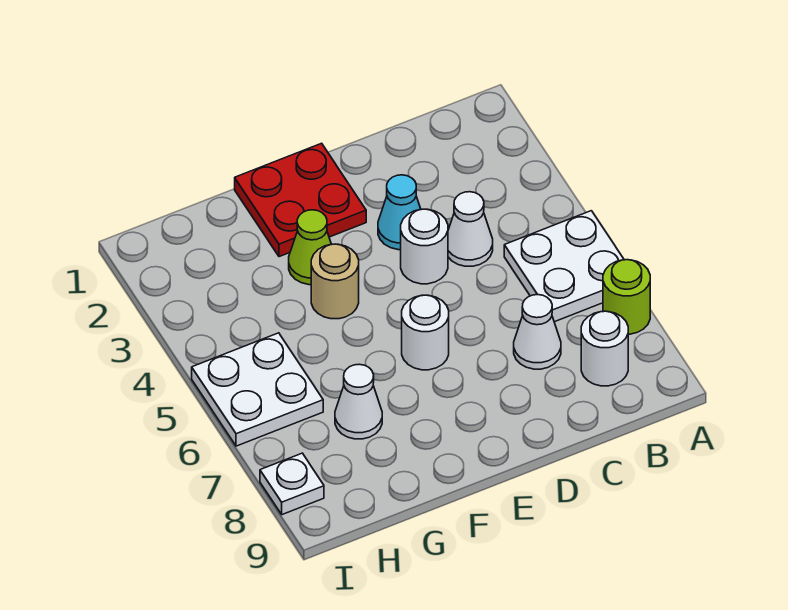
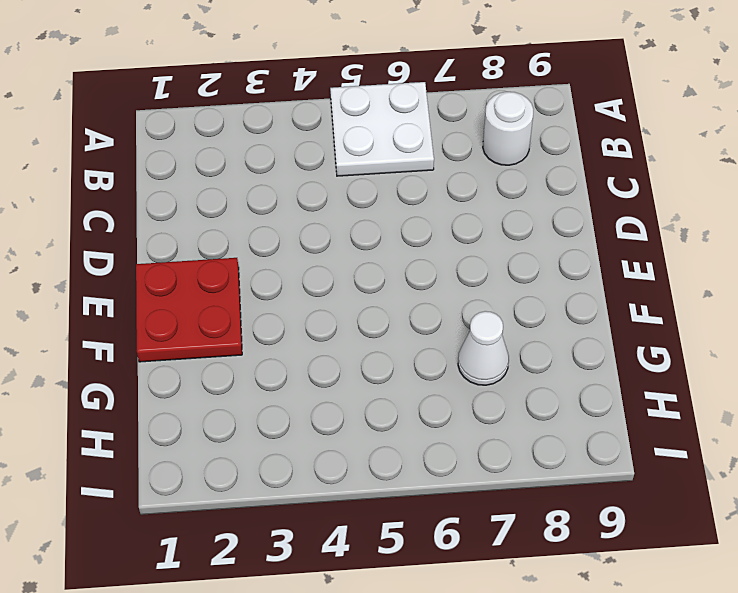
none -> lime round brick A7 level 1
none -> white cone C4 level 1
none -> white cone C7 level 1

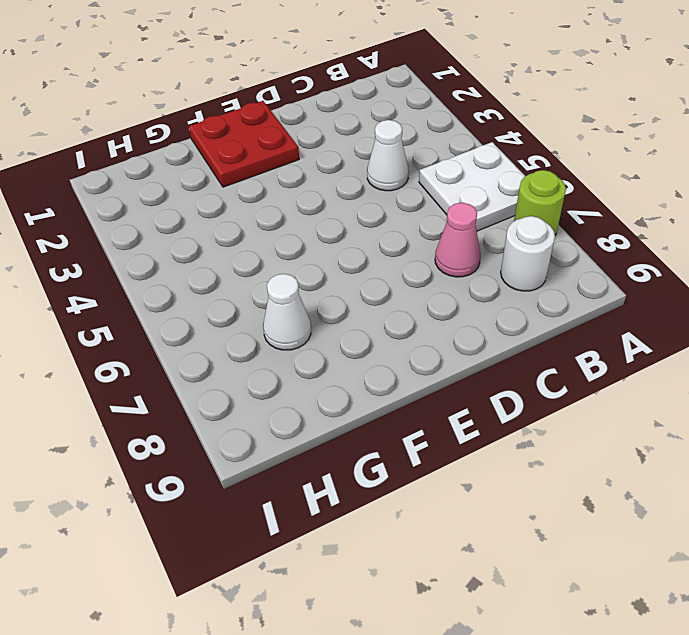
pink cone C7 level 1 -> white cone C7 level 1
none -> cyan cone D3 level 1
none -> white round brick D4 level 1
none -> white round brick E6 level 1

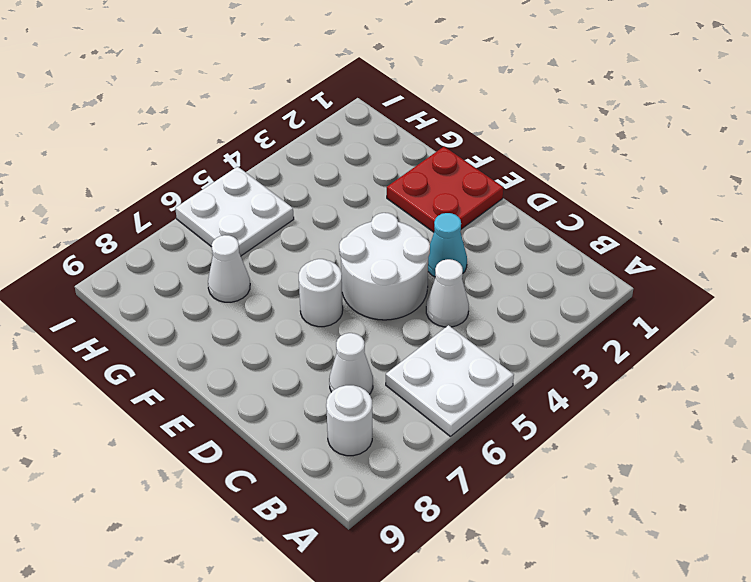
white round brick D4:E5 level 1 -> white round brick D4 level 1
none -> lime round brick A7 level 1
none -> lime cone F3 level 1
none -> tan round brick F4 level 1

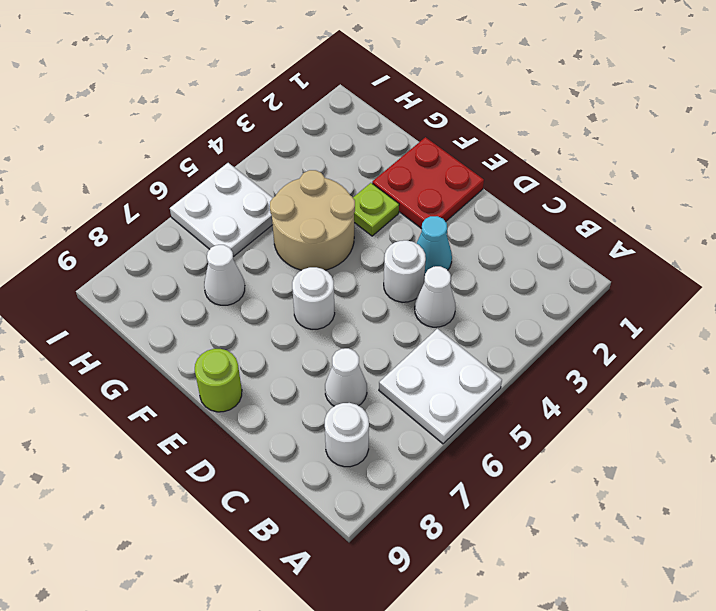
lime round brick E9 level 1 -> lime round brick A7 level 1
lime plate F3 level 1 -> lime cone F3 level 1
tan round brick F4:G5 level 1 -> tan round brick F4 level 1
none -> white plate I8 level 1

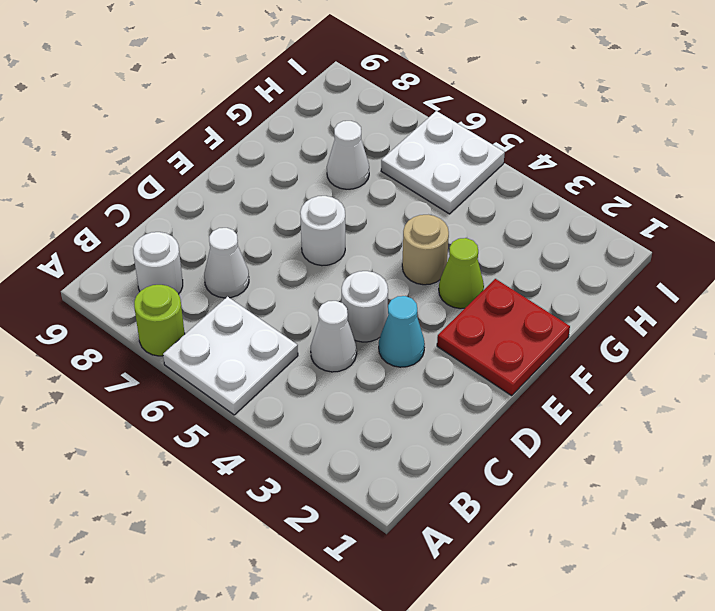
none -> white plate I8 level 1

